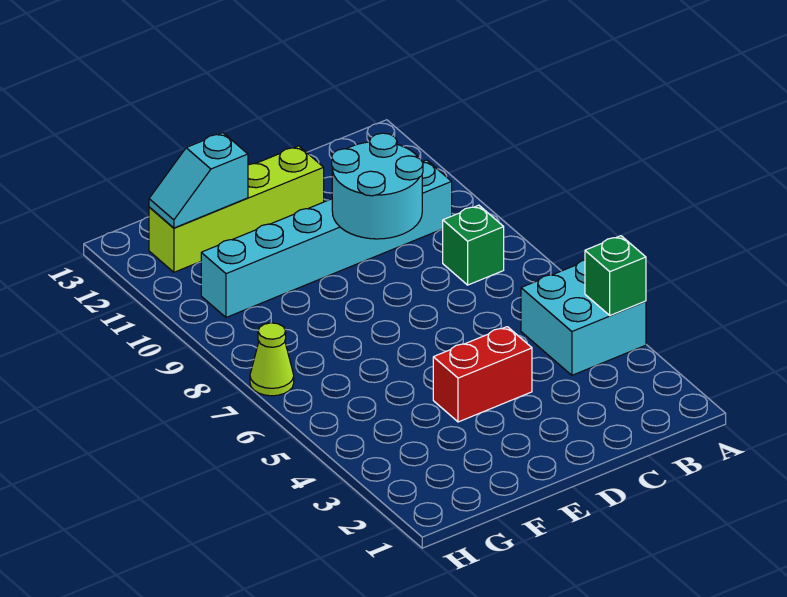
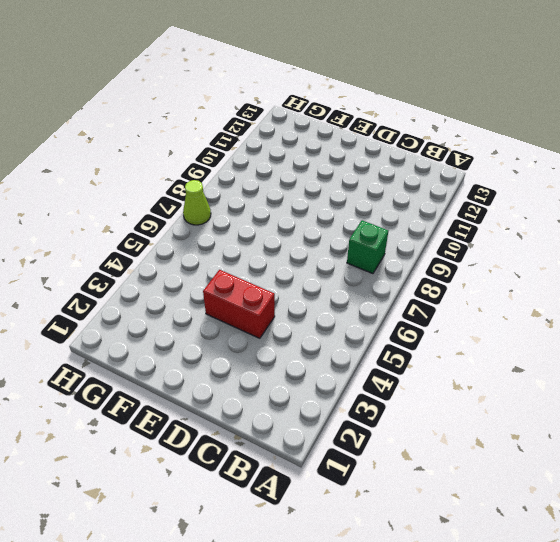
none -> cyan brick A4:B5 level 1
none -> cyan brick B10:G10 level 1

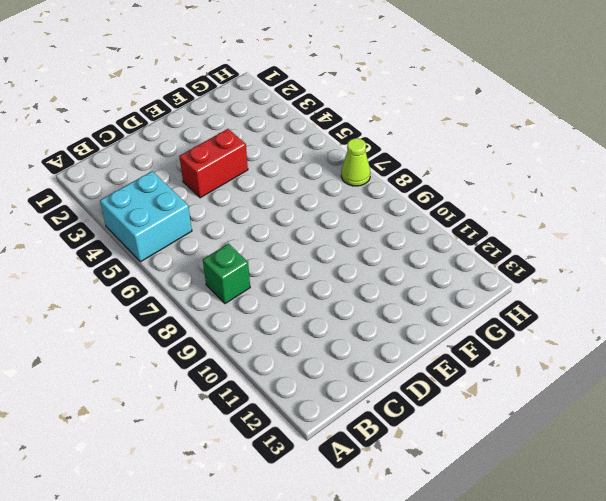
none -> cyan brick B10:G10 level 1
none -> lime brick D12:G12 level 1

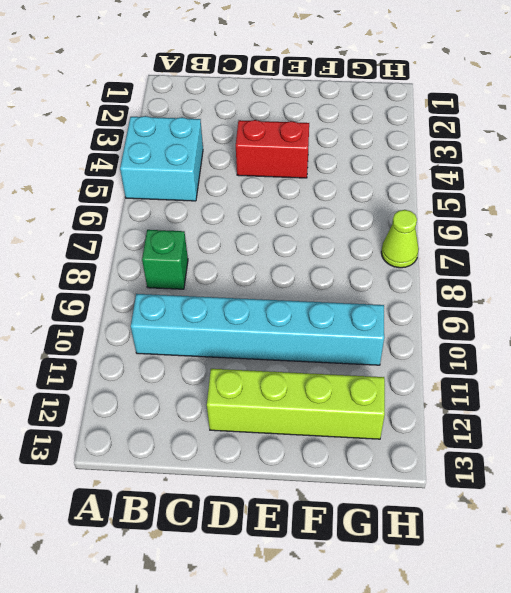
none -> green brick A4 level 2
none -> cyan round brick C9:D10 level 2

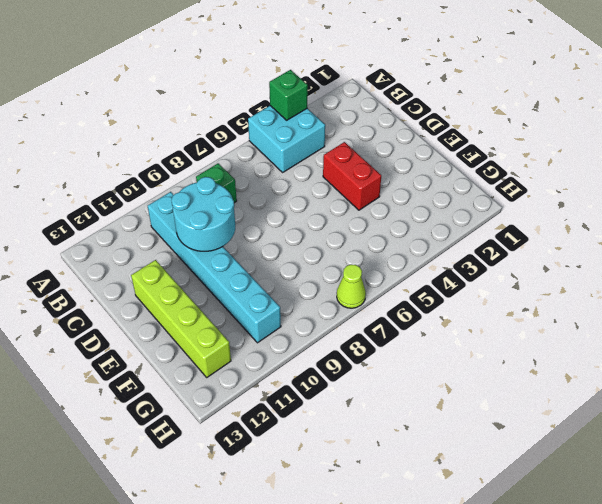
none -> cyan slope F12:G12 level 2 top F

